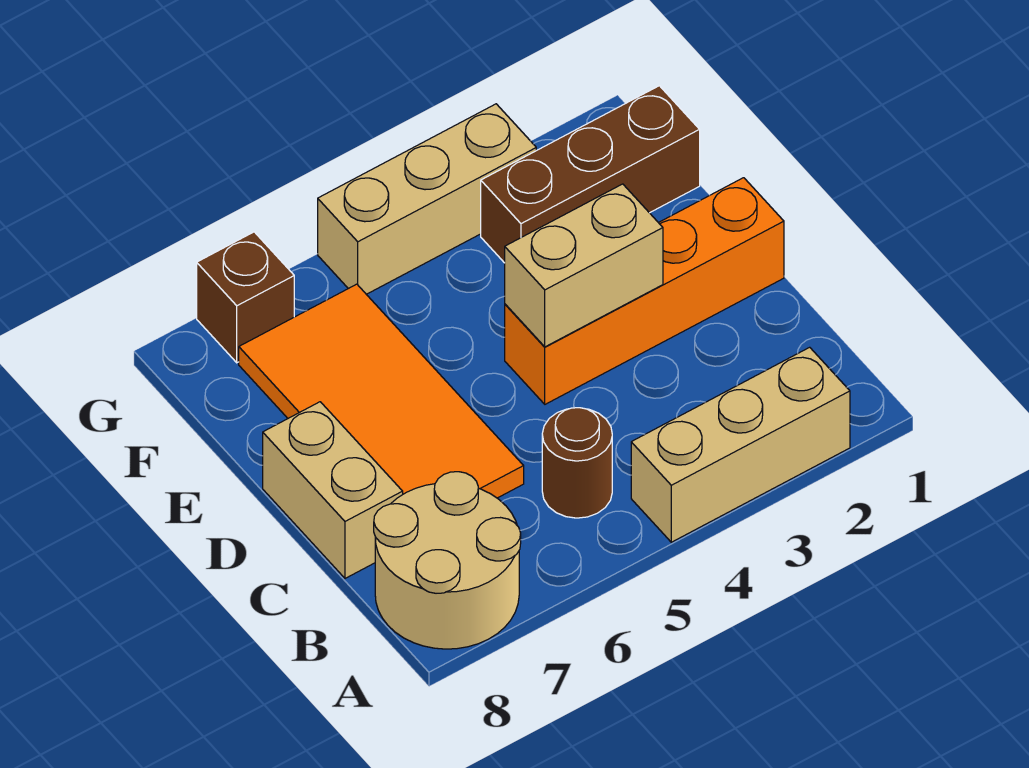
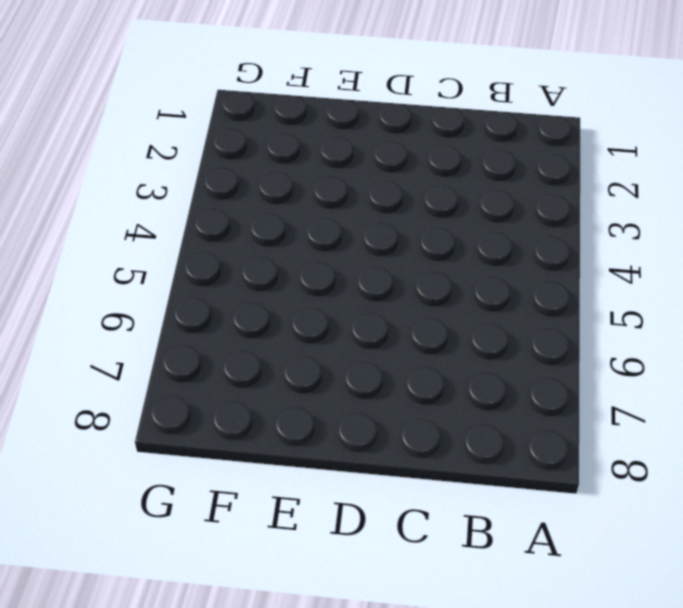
none -> tan brick A2:A4 level 1
none -> tan round brick A7:B8 level 1

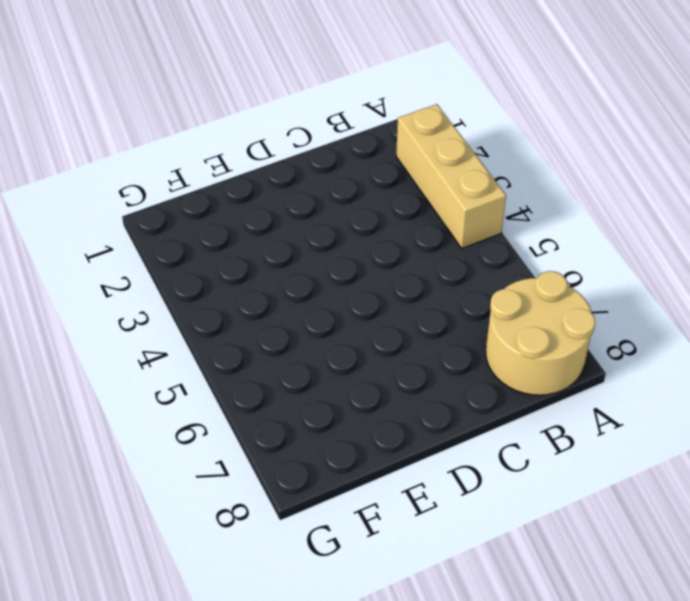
none -> brown round brick B5 level 1
none -> orange tile C6:F7 level 1

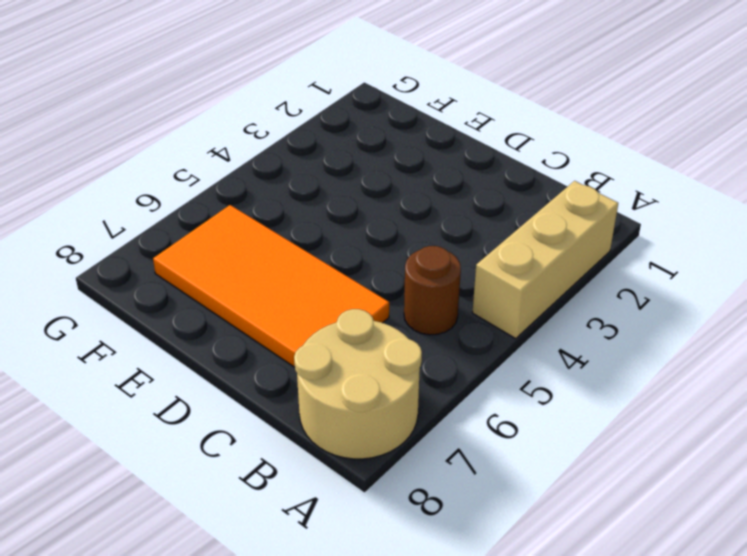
none -> tan brick C8:D8 level 1
none -> orange brick D1:D4 level 1

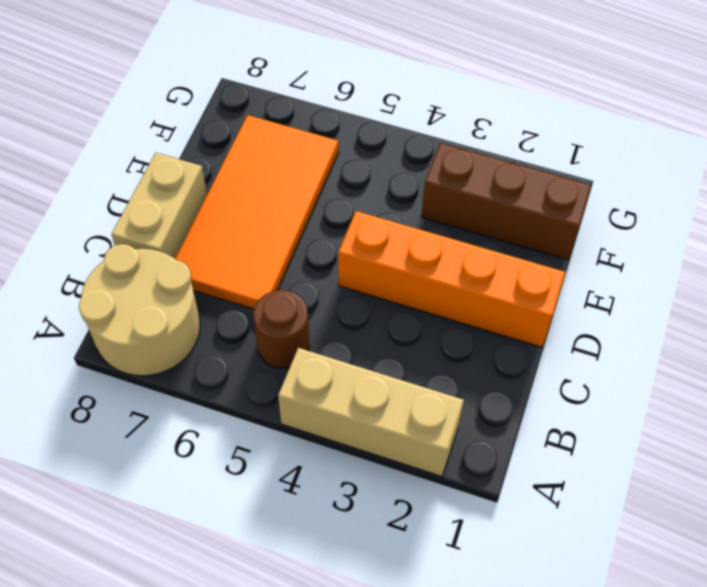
none -> tan brick G3:G5 level 1
none -> brown brick G7 level 1

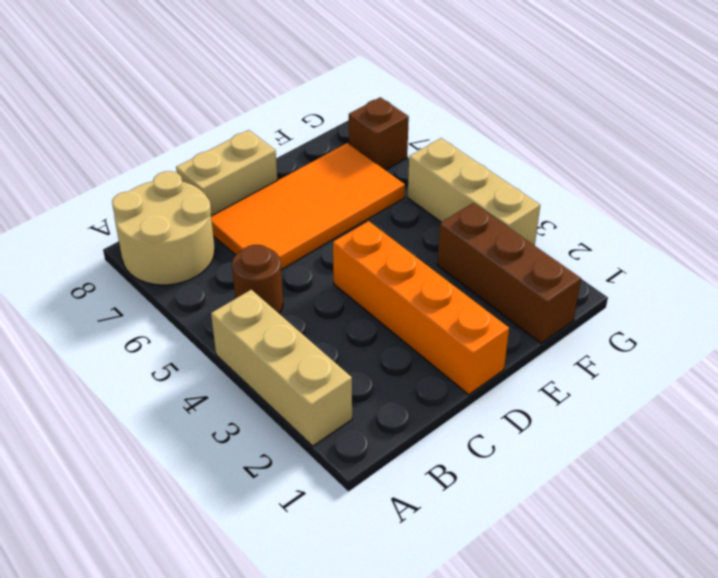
none -> tan brick D3:D4 level 2

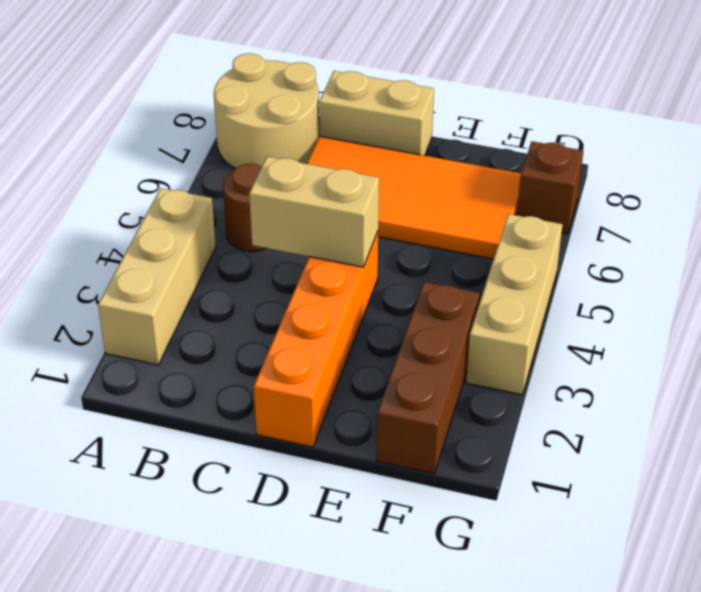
tan brick C4:D4 level 2 -> tan brick D3:D4 level 2

